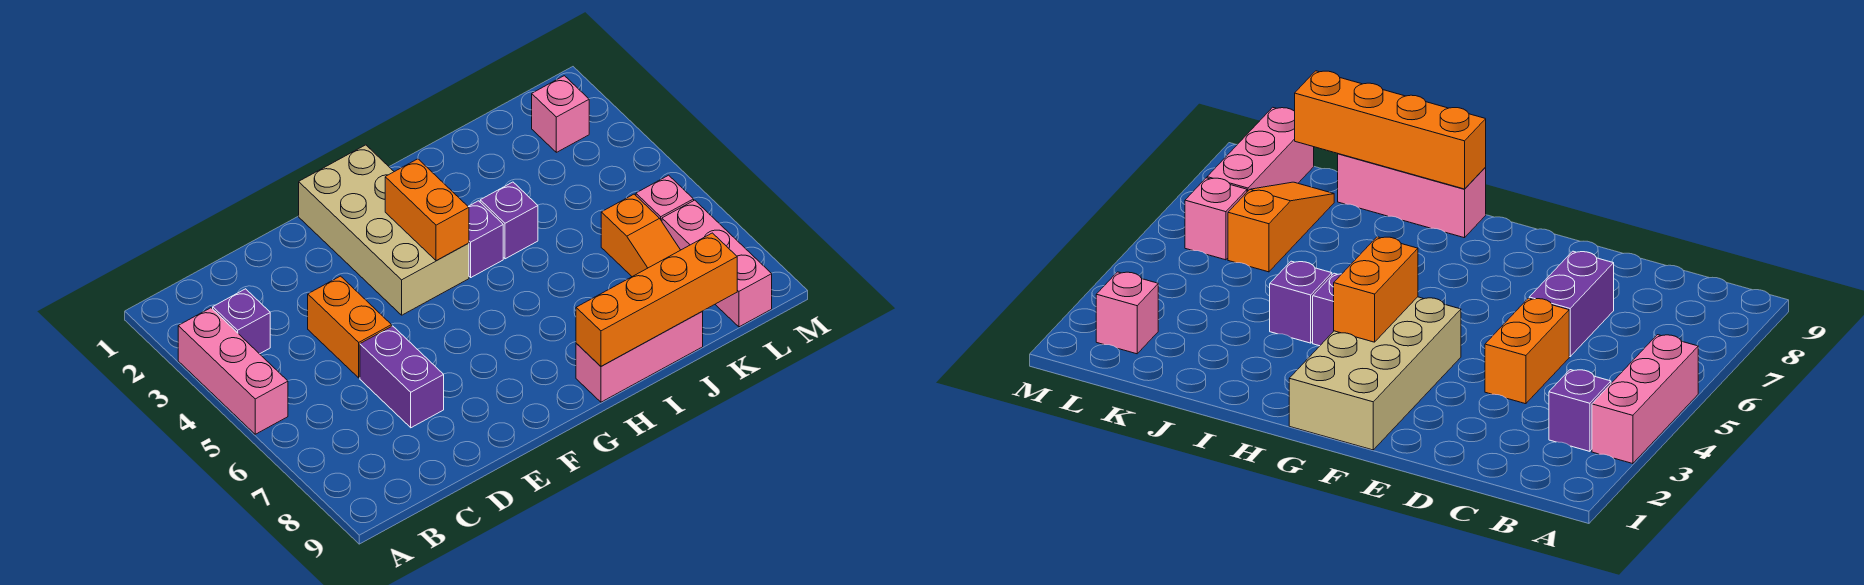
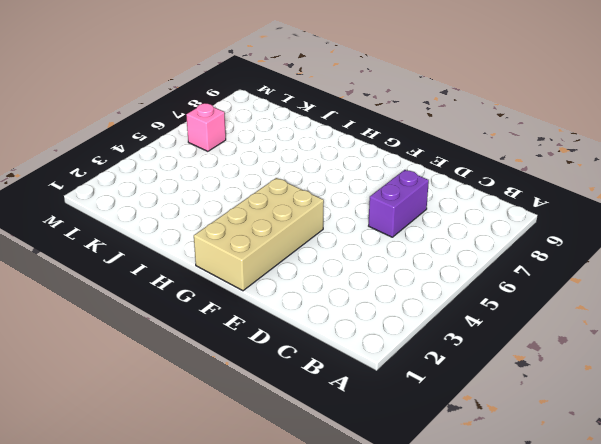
none -> pink brick A3:A5 level 1
none -> purple brick B3 level 1
none -> orange brick D4:D5 level 1

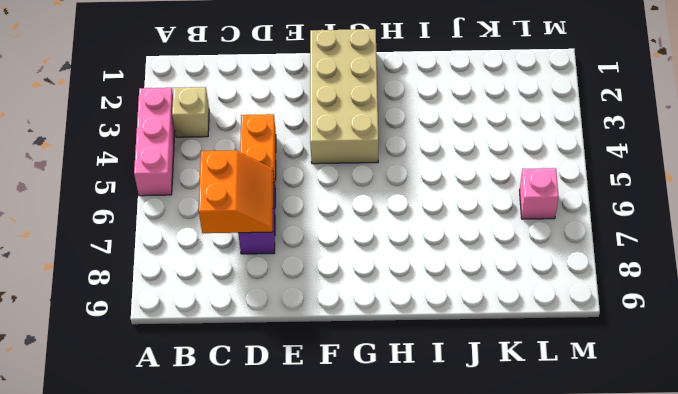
tan brick B3 level 1 -> purple brick B3 level 1
orange slope C6:D7 level 2 top C -> none
none -> purple brick H4 level 1
none -> pink brick H9:J9 level 1
none -> purple brick I4 level 1

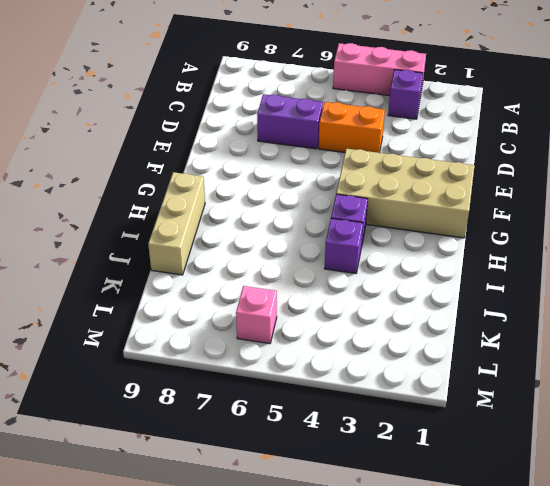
tan brick H9:J9 level 1 -> pink brick H9:J9 level 1
none -> orange slope K6:K8 level 1 top 6
none -> pink brick L2 level 1
none -> pink brick L7:L9 level 1

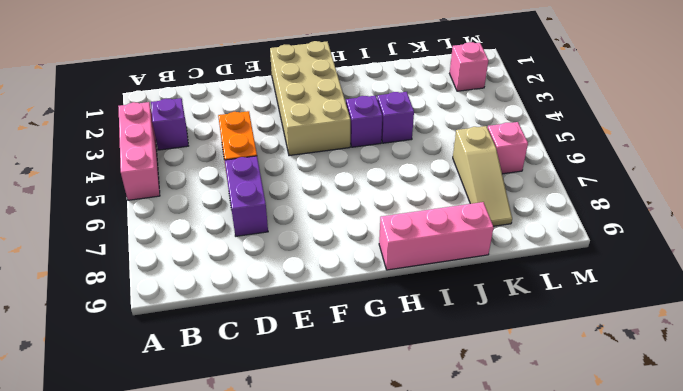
tan slope K6:K8 level 1 top 6 -> orange slope K6:K8 level 1 top 6
none -> pink brick L7:L9 level 1
none -> orange brick G3:G4 level 2
none -> orange brick H9:K9 level 2

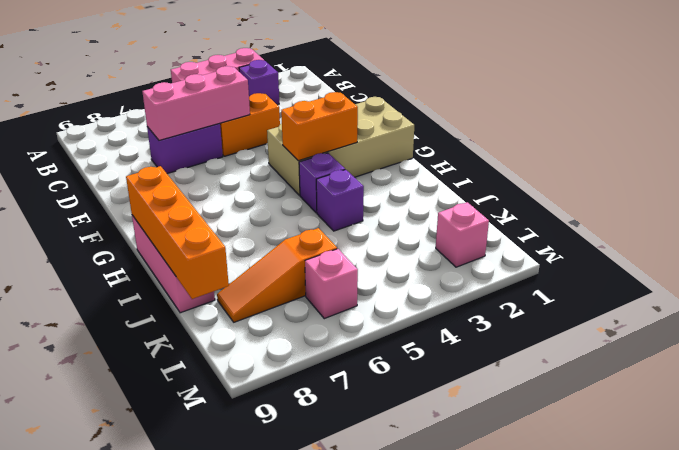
pink brick D5:D7 level 2 -> pink brick L7:L9 level 1

